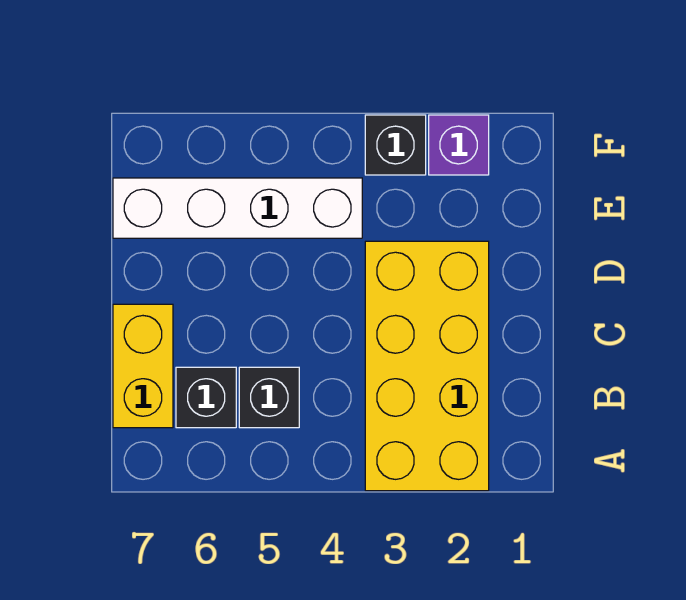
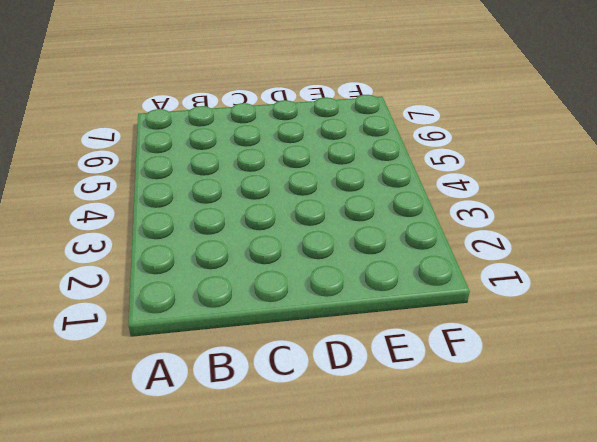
none -> yellow brick A2:D3 level 1
none -> black brick B5 level 1

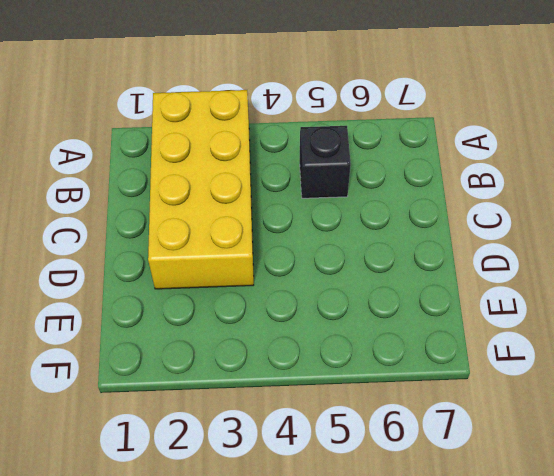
none -> black brick B6 level 1
none -> yellow brick B7:C7 level 1

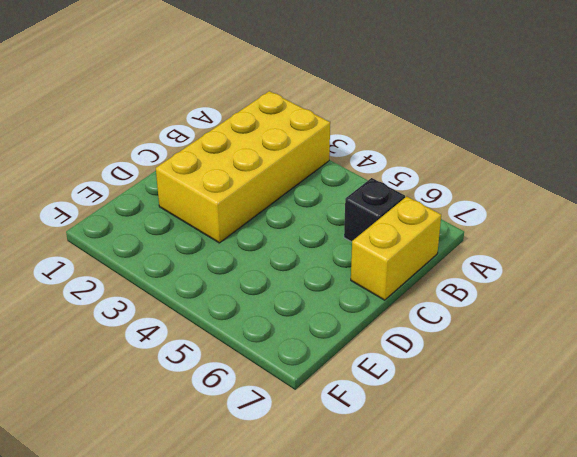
none -> black brick B5 level 1
none -> white brick E4:E7 level 1

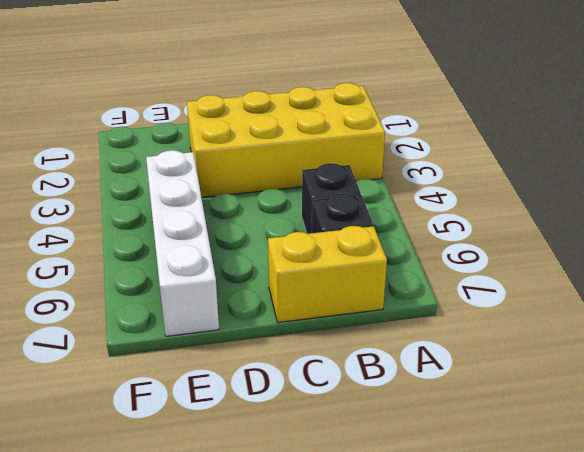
none -> purple brick F2 level 1
none -> black brick F3 level 1

